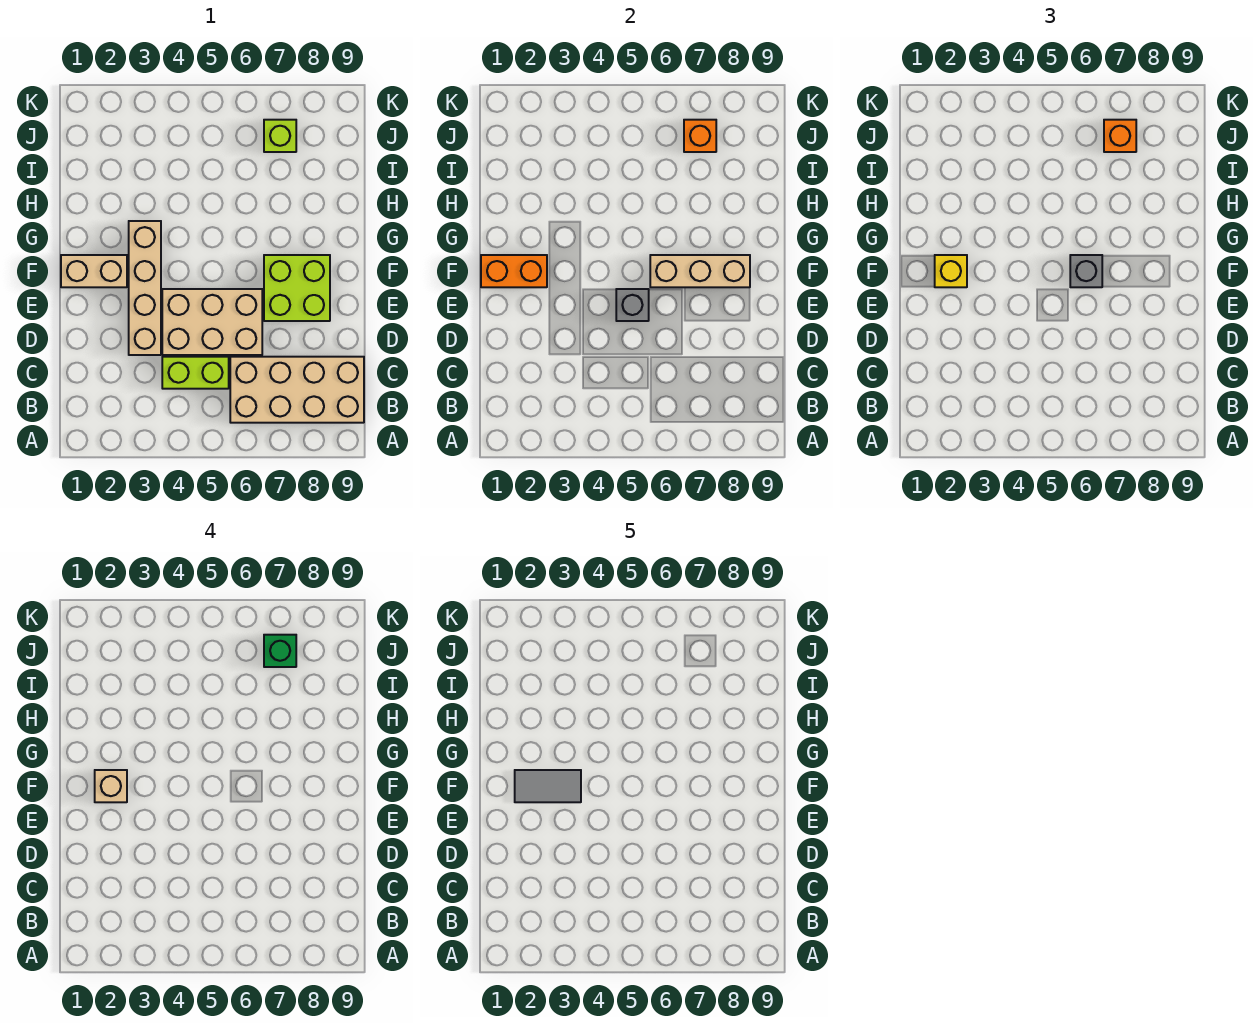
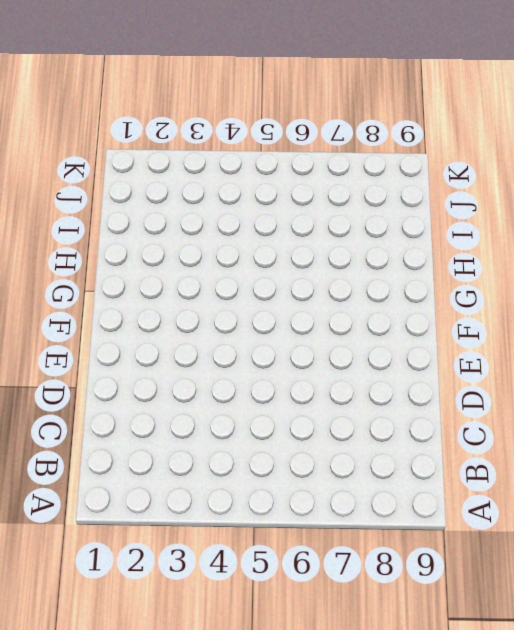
none -> tan brick B6:C9 level 1
none -> lime brick C4:C5 level 1
none -> tan brick D3:G3 level 1

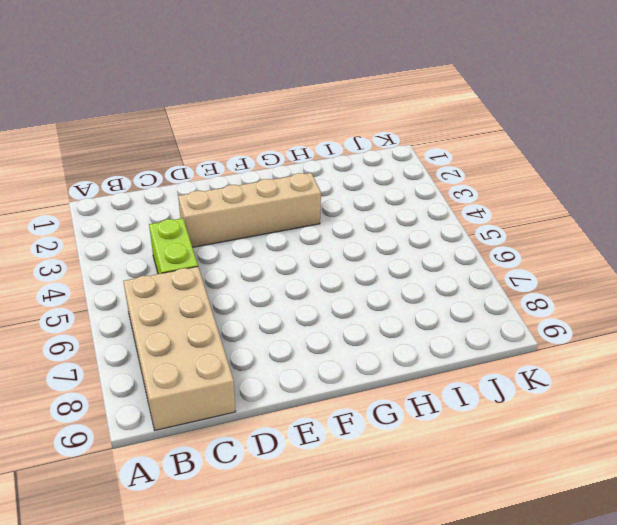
none -> tan brick D4:E6 level 1
none -> lime brick E7:F8 level 1
none -> tan brick F1:F2 level 1

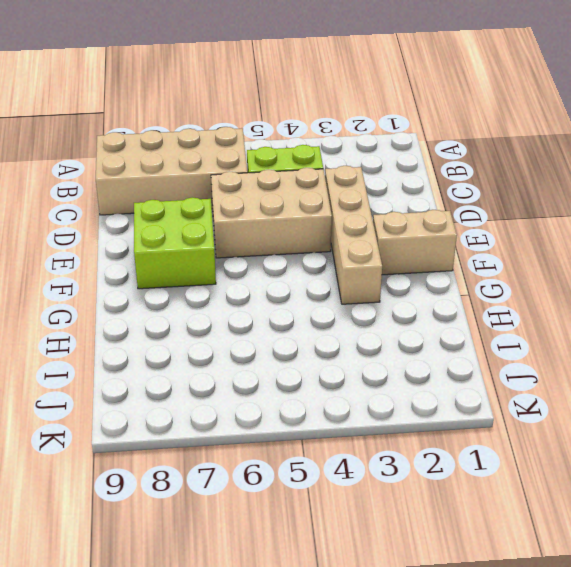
none -> lime brick J7 level 1
none -> grey brick E5 level 2
none -> orange brick F1:F2 level 2

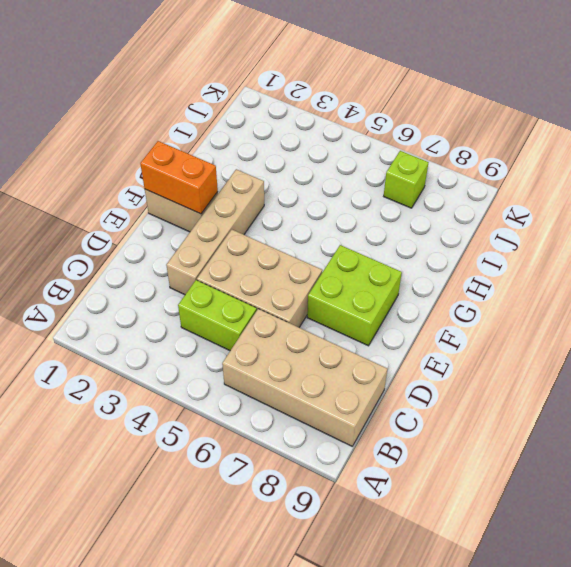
none -> grey brick E5 level 2
none -> tan brick F6:F8 level 2
none -> orange brick J7 level 2

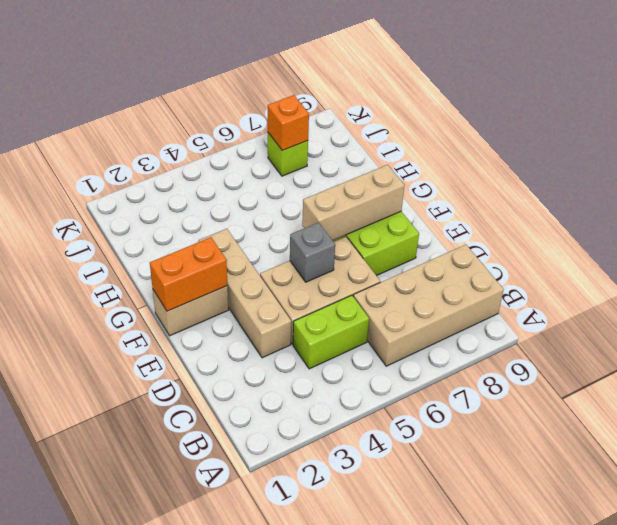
none -> yellow brick F2 level 3
none -> grey brick F6 level 3
none -> orange brick J7 level 3

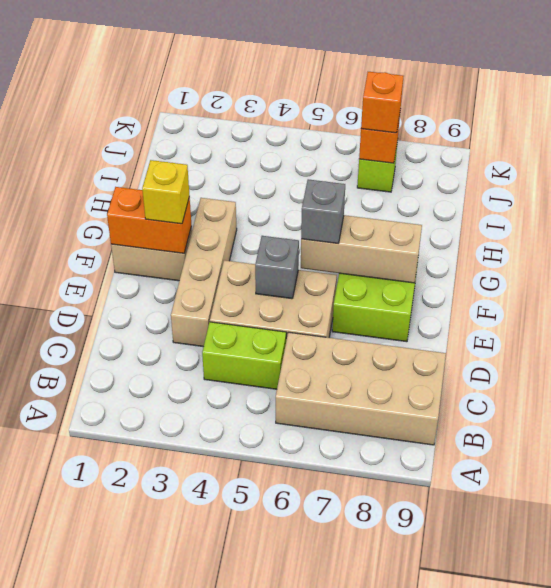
none -> tan brick F2 level 4
none -> green brick J7 level 4
none -> grey tile F2:F3 level 5

